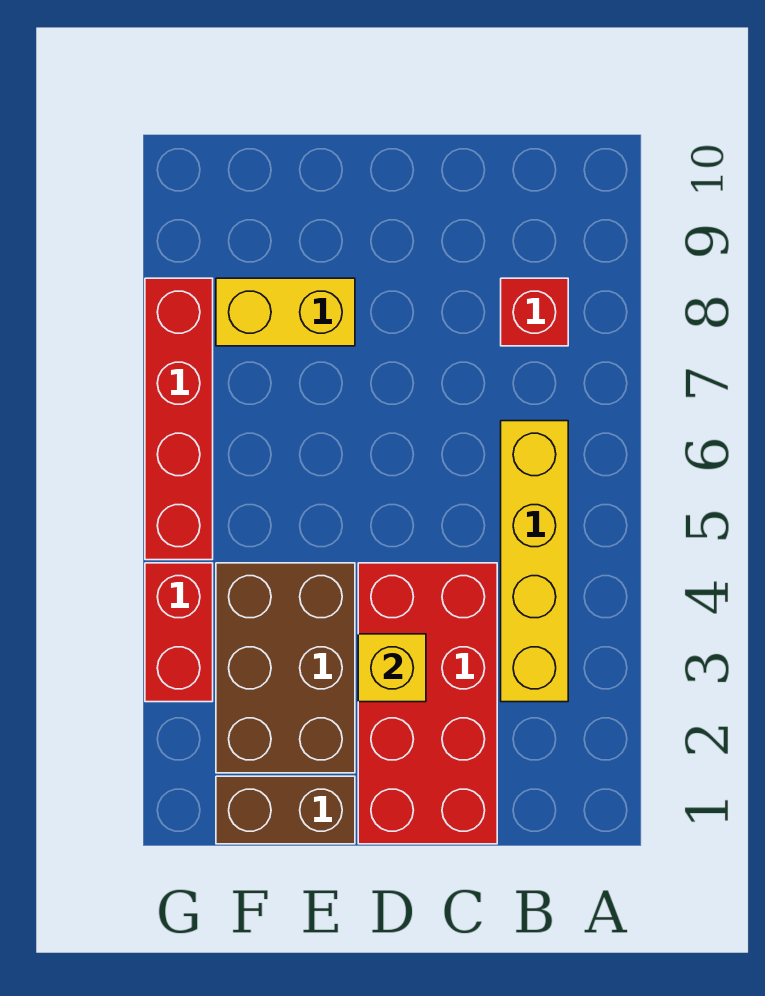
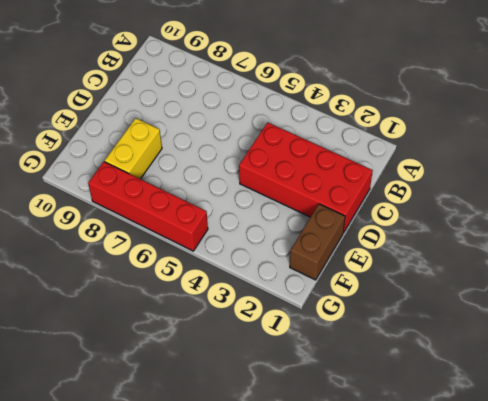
none -> yellow brick B3:B6 level 1
none -> red brick B8 level 1

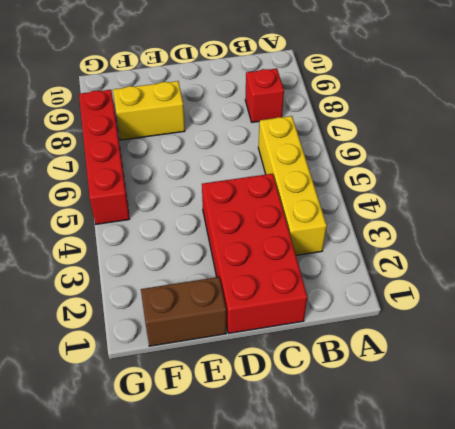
none -> brown brick E2:F4 level 1
none -> red brick G3:G4 level 1

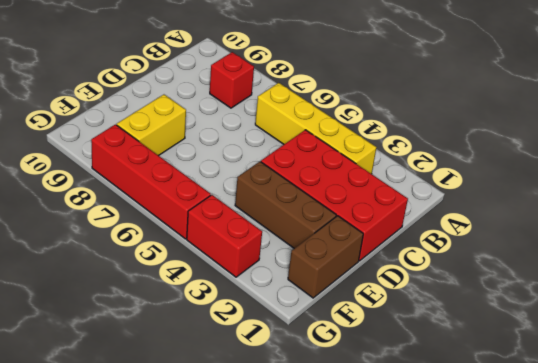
brown brick E2:E4 level 1 -> brown brick E2:F4 level 1
none -> yellow brick D3 level 2

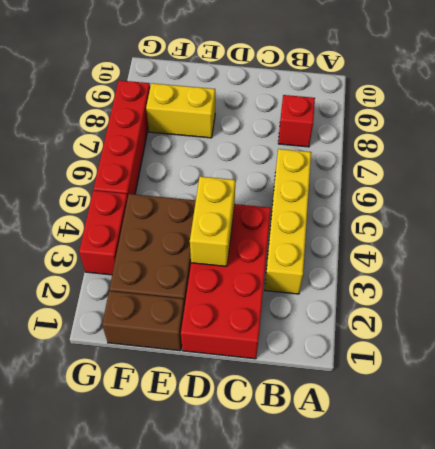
yellow brick D3:D4 level 2 -> yellow brick D3 level 2

